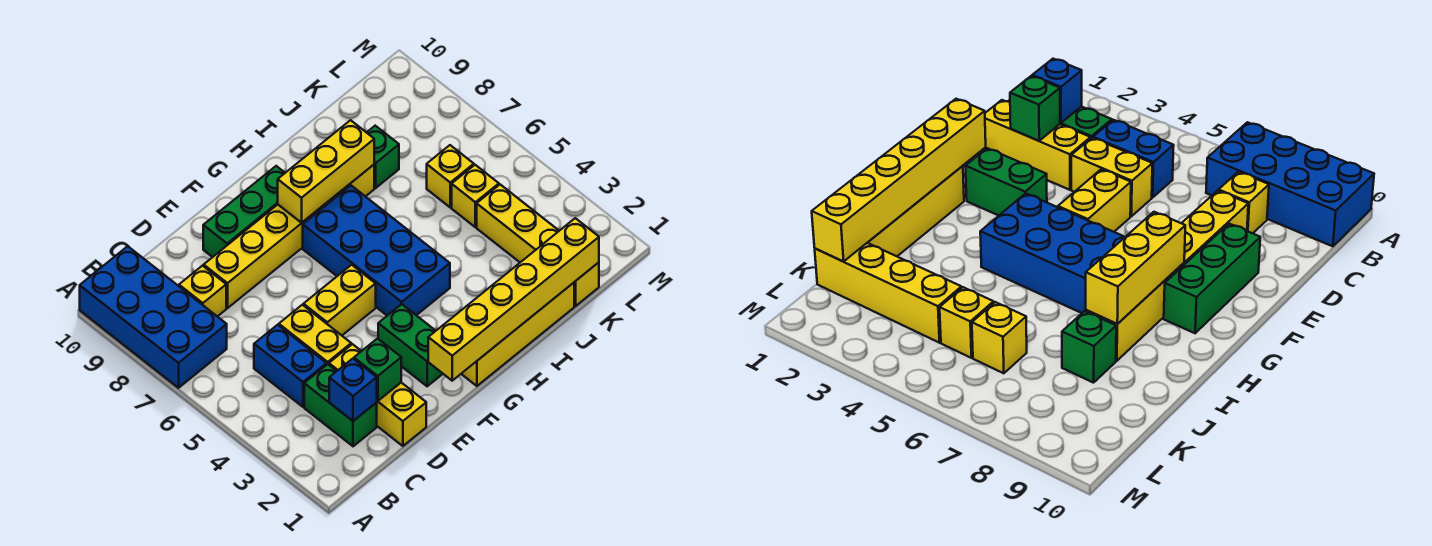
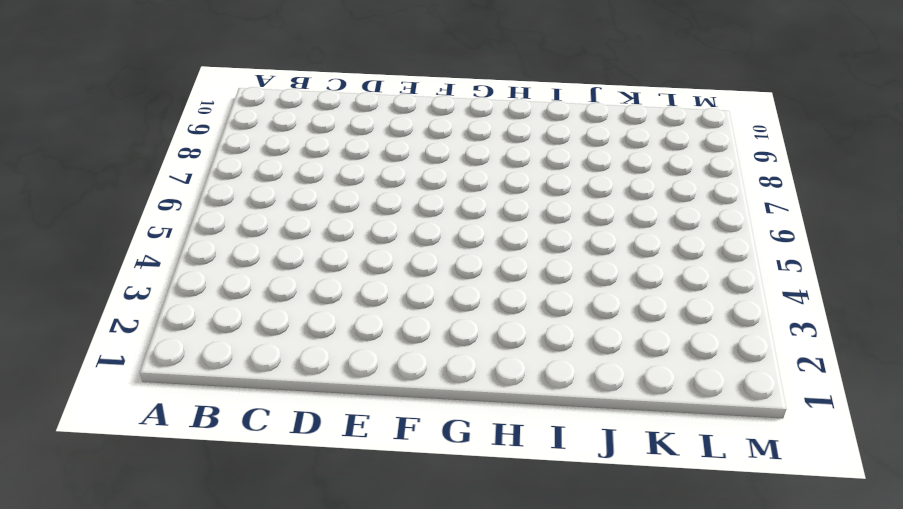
none -> blue brick A7:B10 level 1
none -> green brick C2:C3 level 1
none -> blue brick C4:C5 level 1

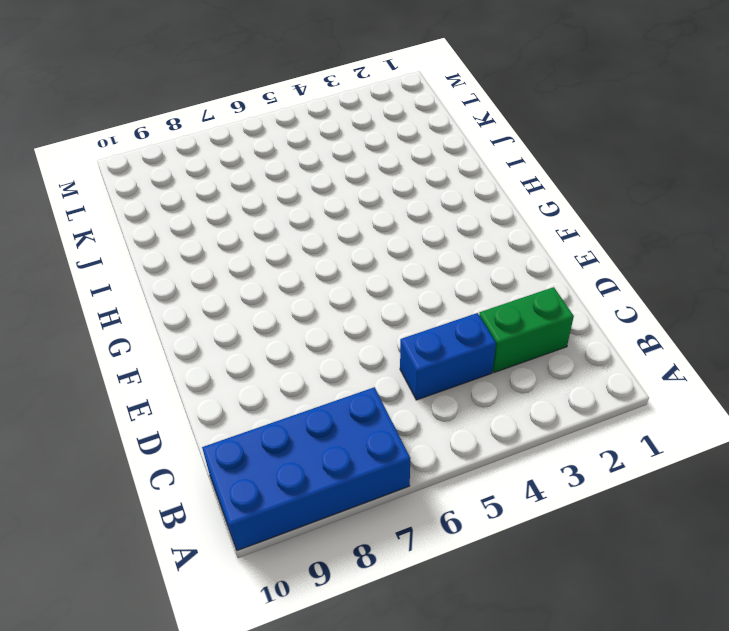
none -> yellow brick C8 level 1
none -> yellow brick D1:D3 level 1
none -> yellow brick D4:D5 level 1

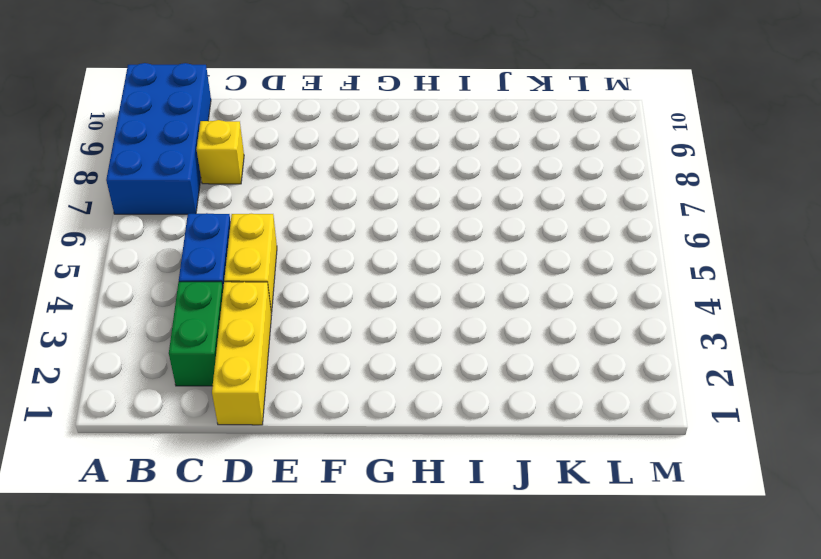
none -> yellow brick D8:I8 level 1
none -> yellow brick E5:F5 level 1
none -> green brick E9:G9 level 1

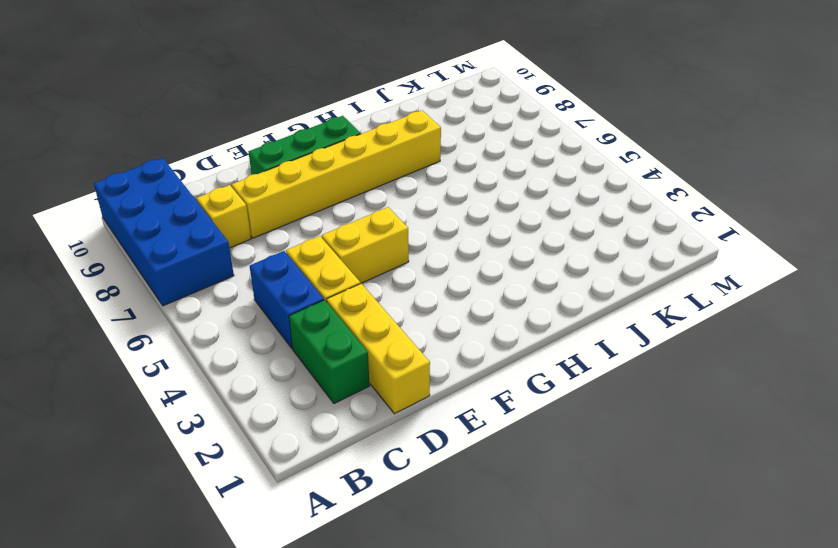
none -> green brick F2:F3 level 1
none -> yellow brick G1:J1 level 1
none -> blue brick G4:H7 level 1

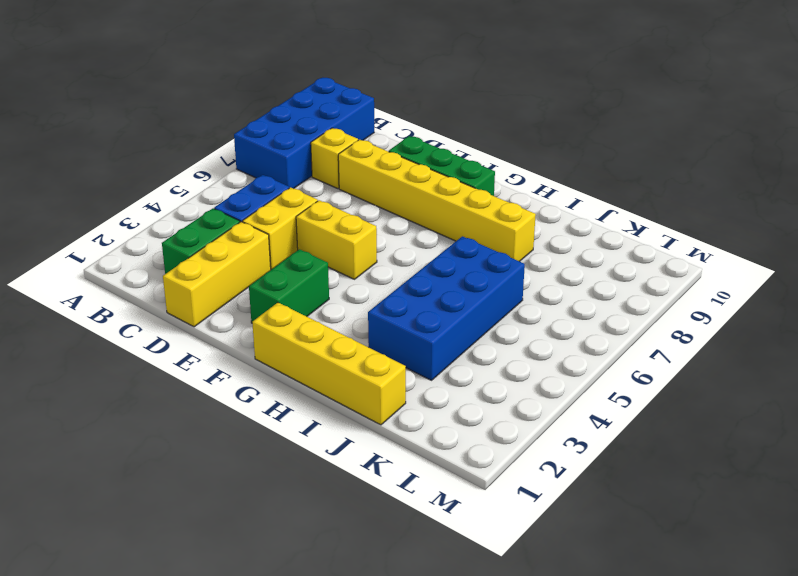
blue brick I3:J6 level 1 -> blue brick G4:H7 level 1
none -> green brick J8 level 1
none -> yellow brick K1:K4 level 1
none -> yellow brick K5 level 1

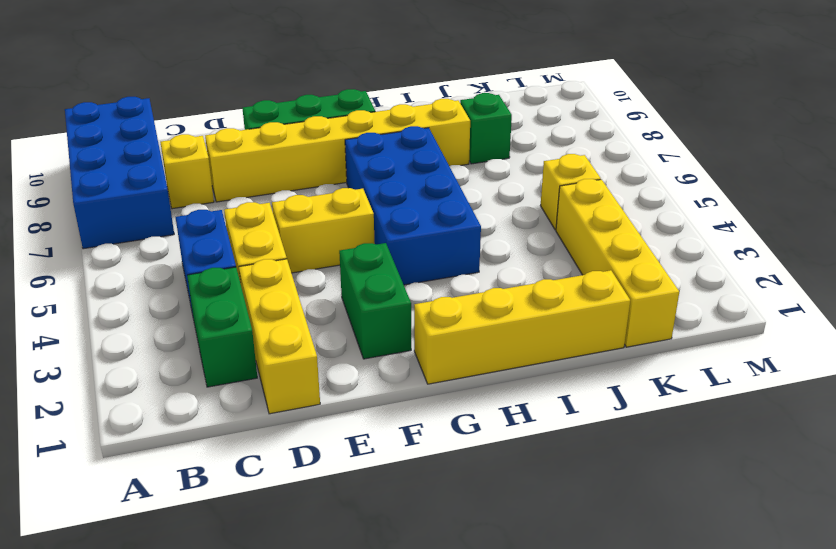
none -> yellow brick K6 level 1
none -> blue brick C2 level 2
none -> green brick D2 level 2

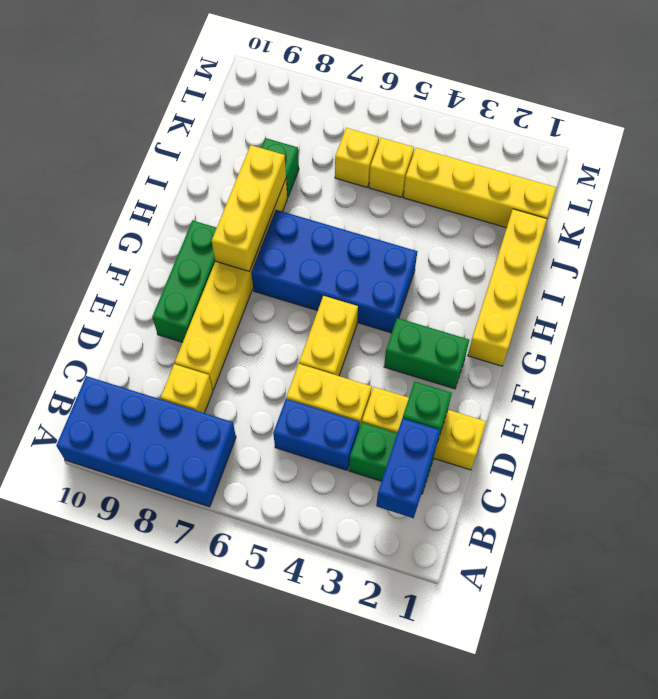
blue brick B2:C2 level 2 -> blue brick C2 level 2
none -> yellow brick F1:K1 level 2

